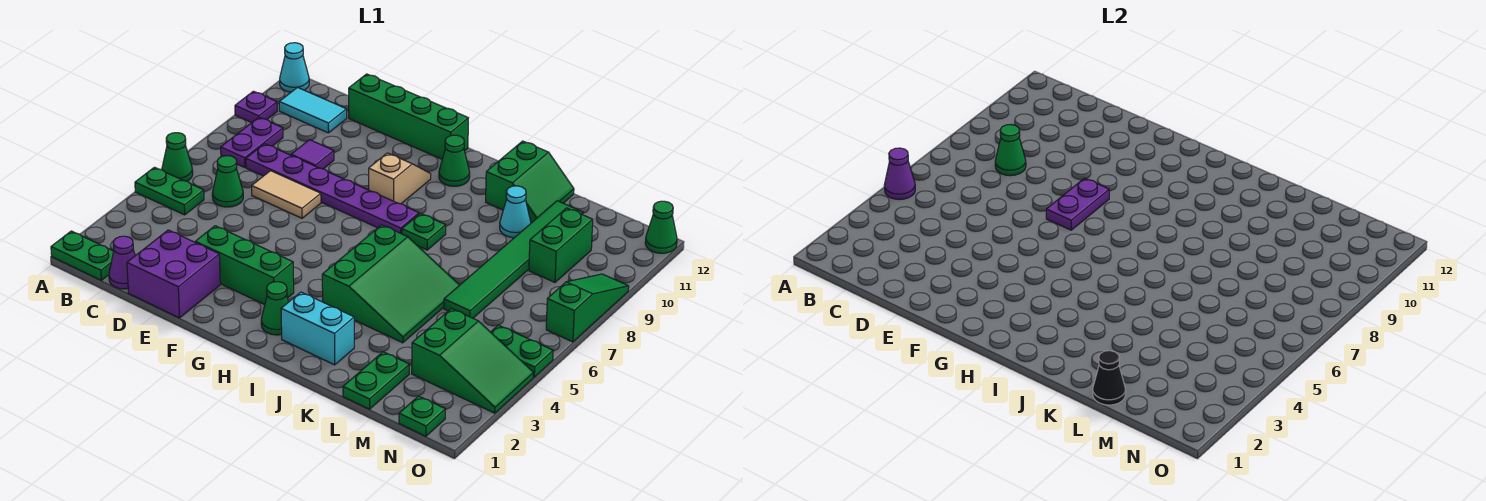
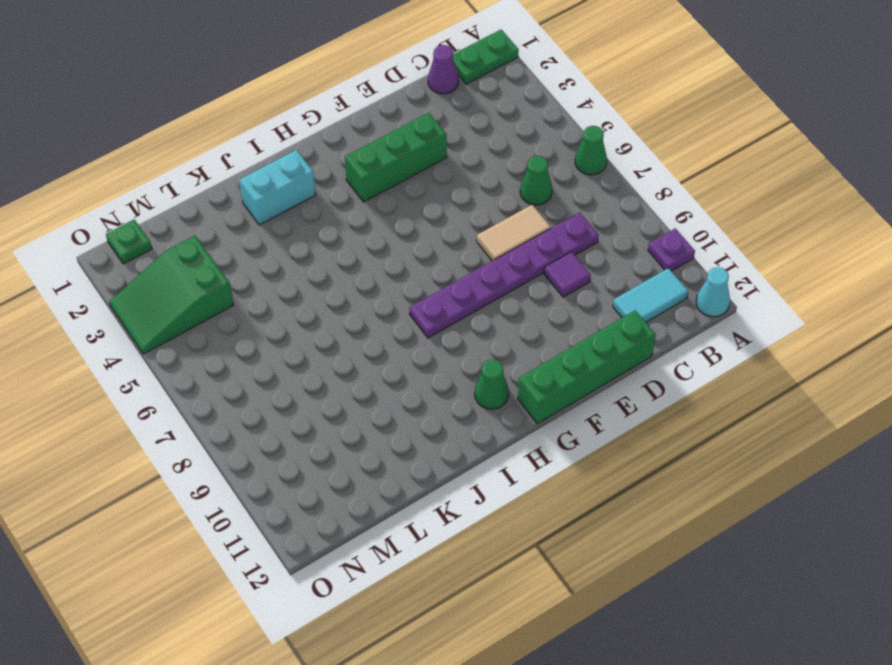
none -> green plate A5:B5 level 1
none -> purple plate B8:B9 level 1
none -> purple brick D1:E2 level 1
none -> tan slope G9:G10 level 1 top 9

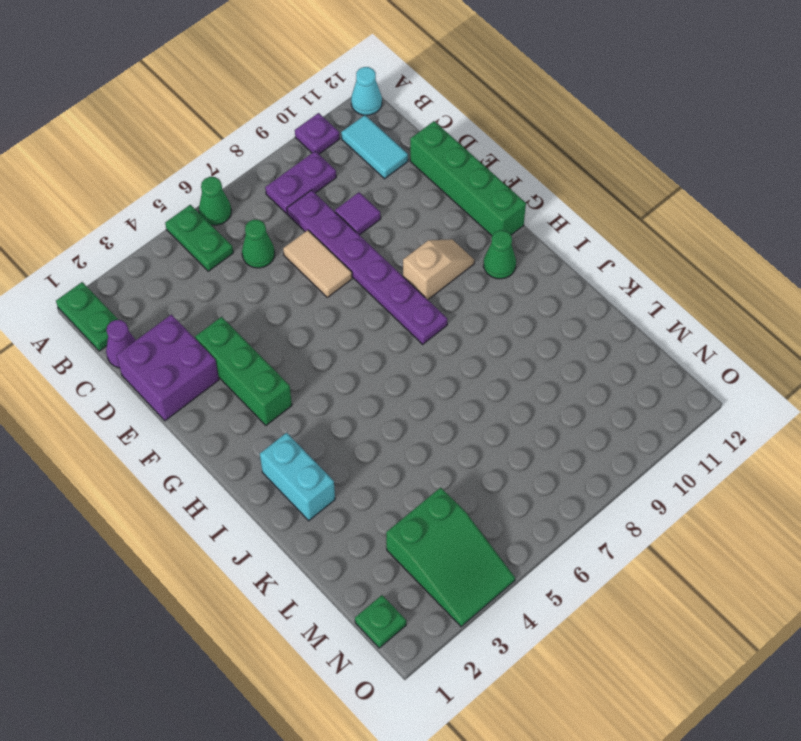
none -> green cone H2 level 1
none -> green slope I4:K6 level 1 top I
none -> green plate I8 level 1
none -> green slope J11:K12 level 1 top J

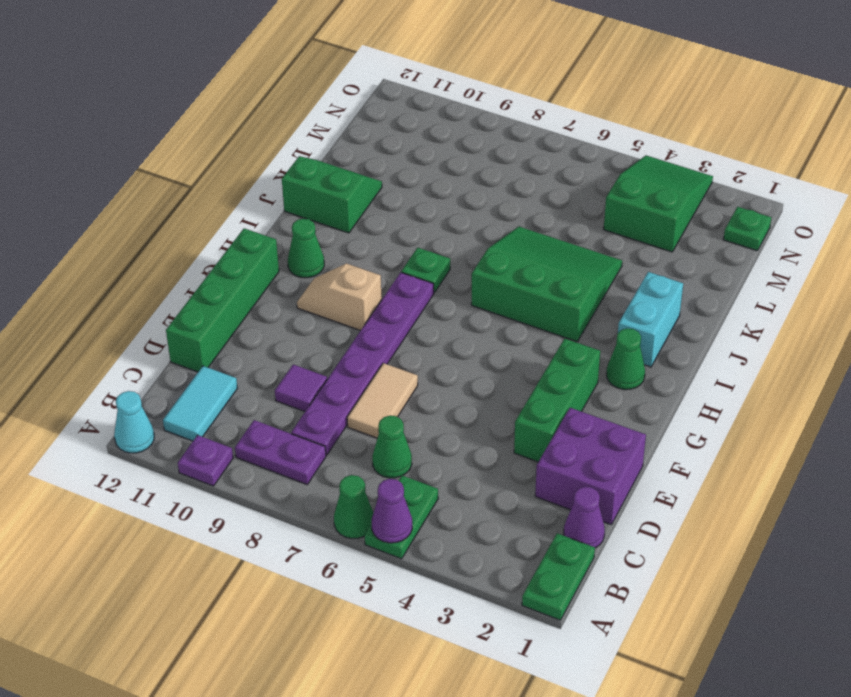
none -> cyan cone K10 level 1
none -> green plate L1:L2 level 1
none -> green tile L6:L11 level 1
none -> green brick M9:M10 level 1

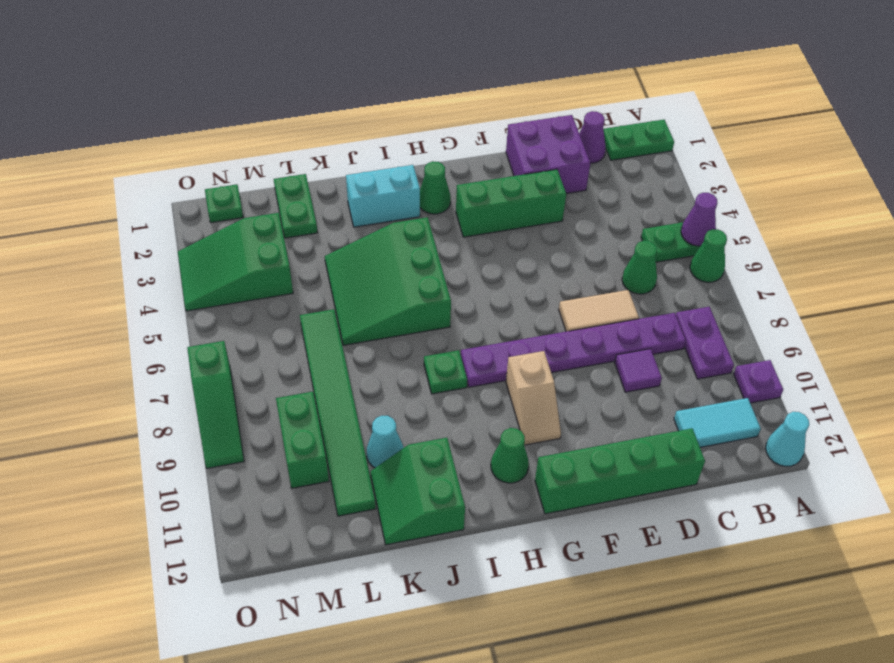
none -> green plate N5:O5 level 1
none -> green cone O12 level 1
none -> green cone C8 level 2
none -> purple plate F7:F8 level 2

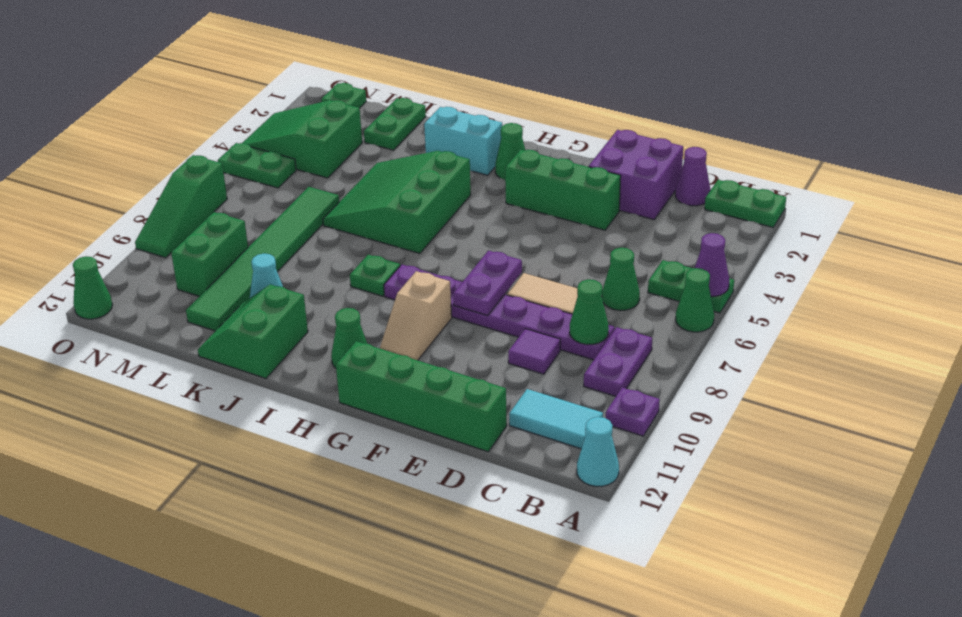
none -> black cone L1 level 2

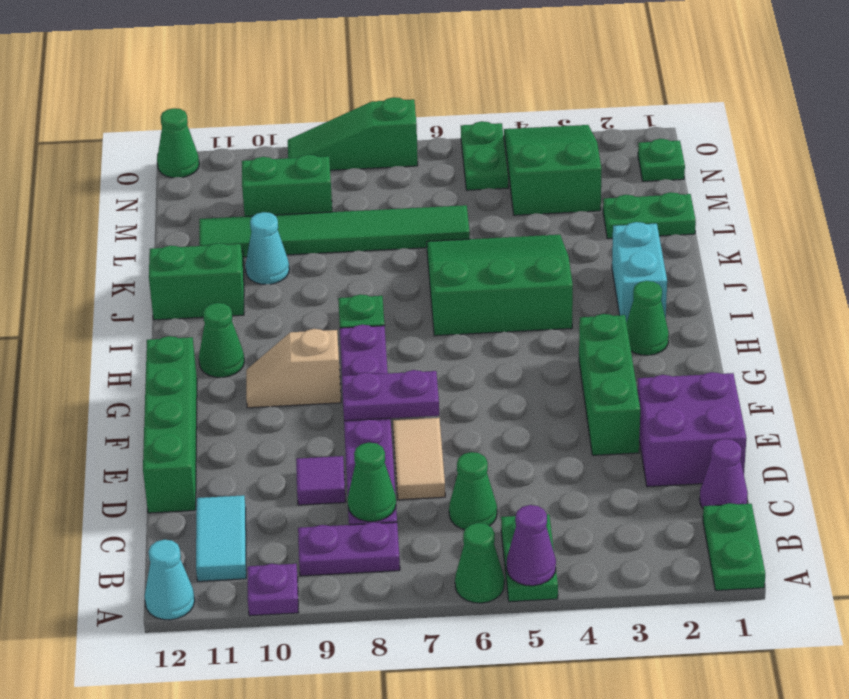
none -> black cone L1 level 2

